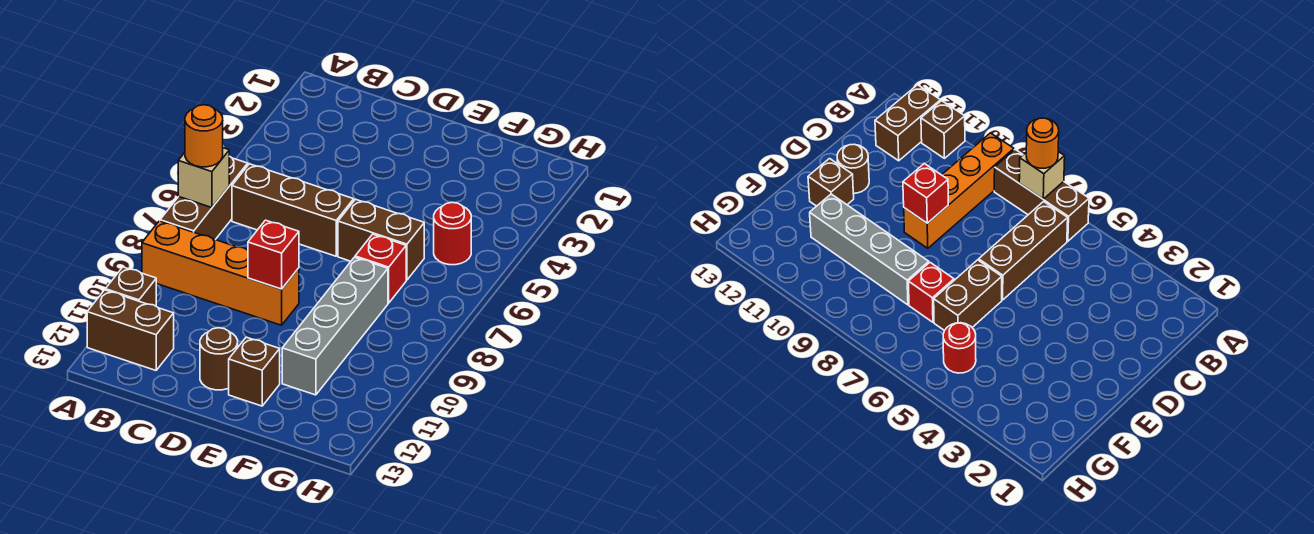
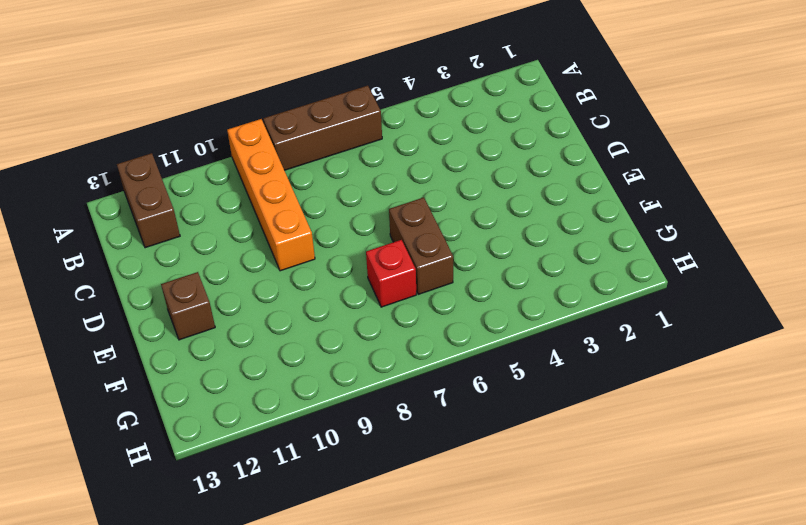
none -> brown brick A11 level 1
none -> brown brick B6:D6 level 1
none -> brown round brick D12 level 1

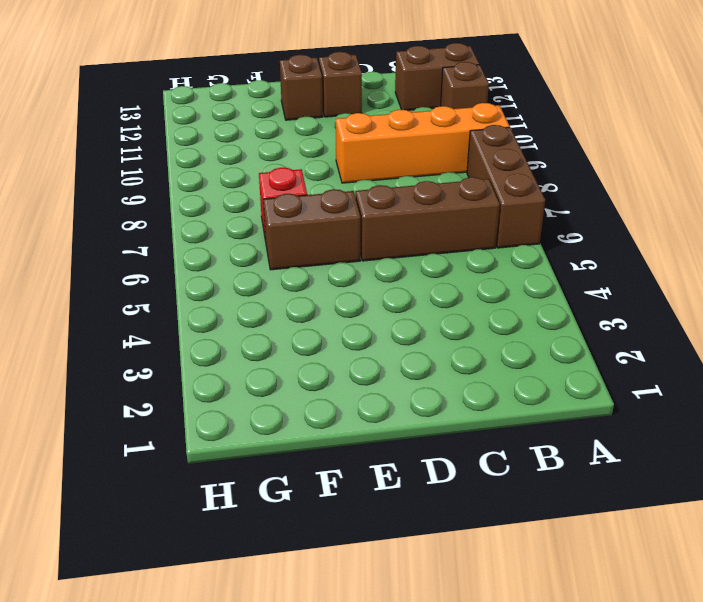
brown brick D12 level 1 -> brown round brick D12 level 1
none -> grey brick F8:F11 level 1
none -> red round brick G5 level 1
none -> tan brick A7 level 2

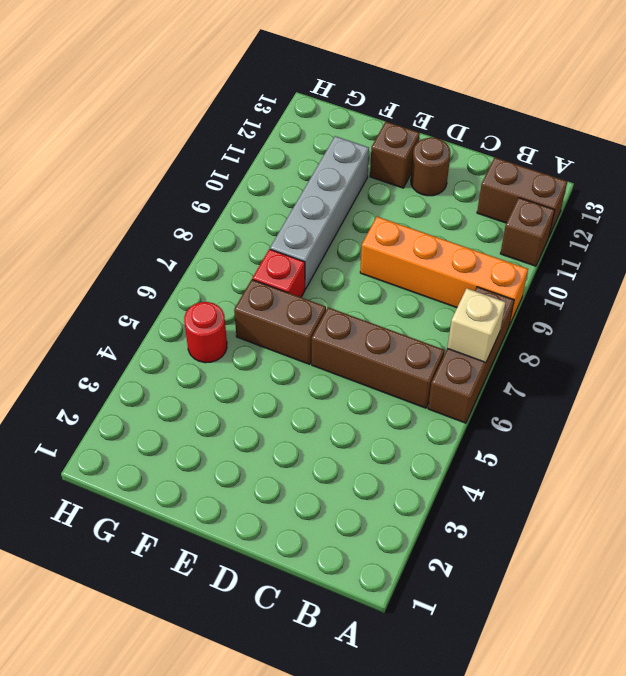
none -> red brick D9 level 2
none -> orange round brick A7 level 3

